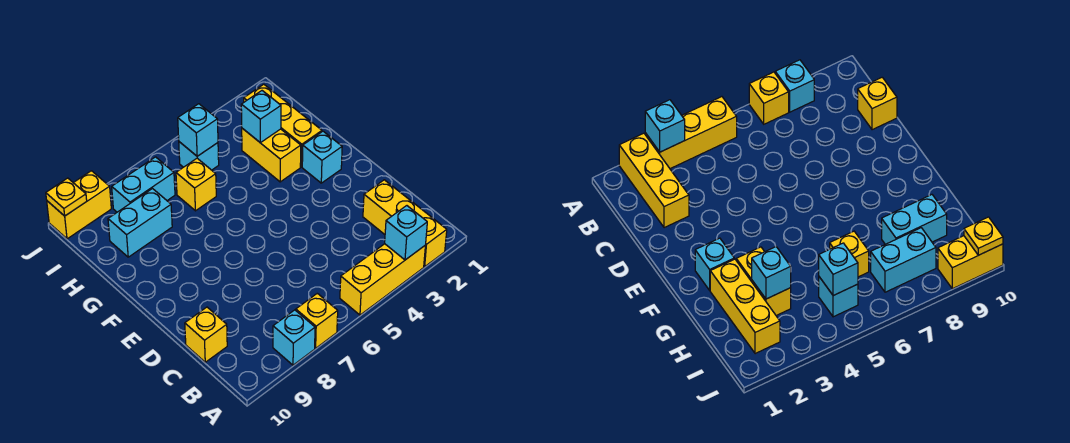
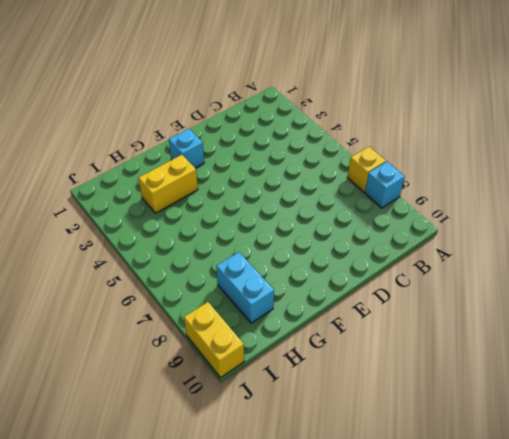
none -> yellow brick A2:C2 level 1
none -> yellow brick A3:A5 level 1
none -> yellow brick C10 level 1

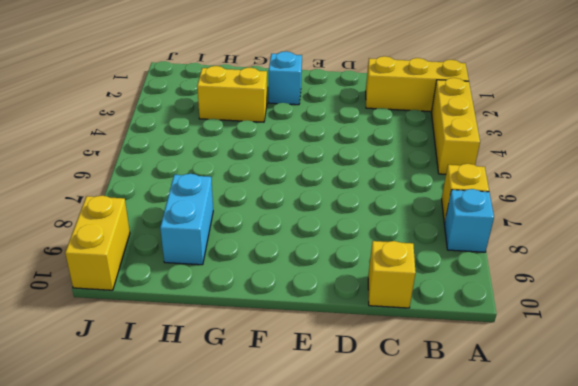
none -> yellow brick G2:I2 level 1
none -> yellow brick H6 level 1
none -> cyan brick I5 level 1

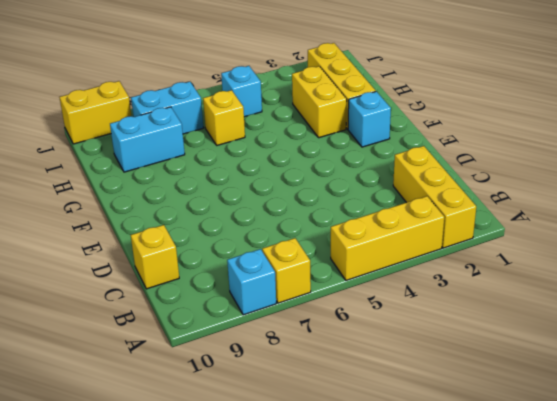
none -> cyan brick A3 level 2
none -> cyan brick H3 level 2
none -> cyan brick I5 level 2

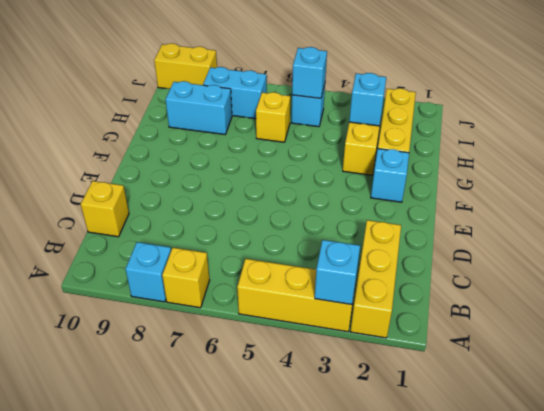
none -> yellow plate J10 level 2

